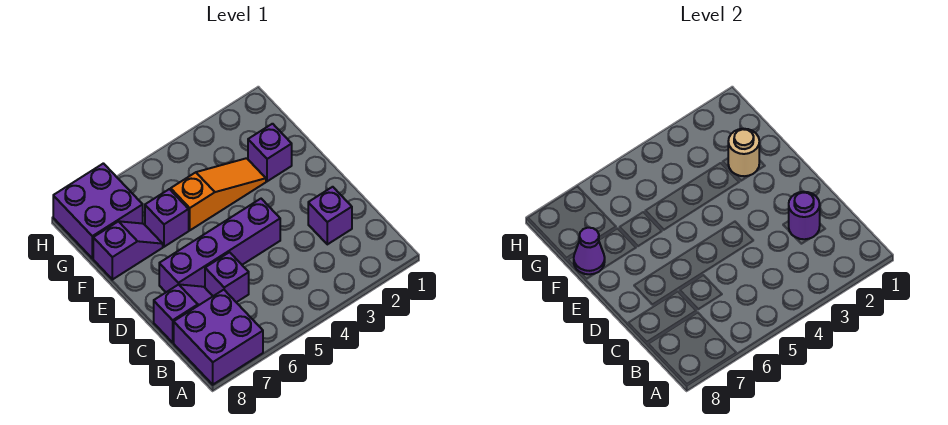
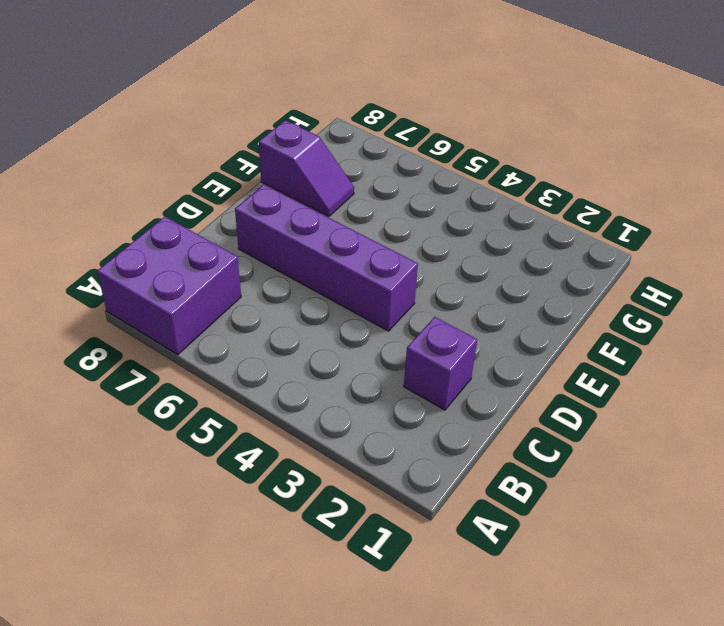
none -> purple brick C6 level 1
none -> purple slope C7:C8 level 1 top 8
none -> purple brick F2 level 1

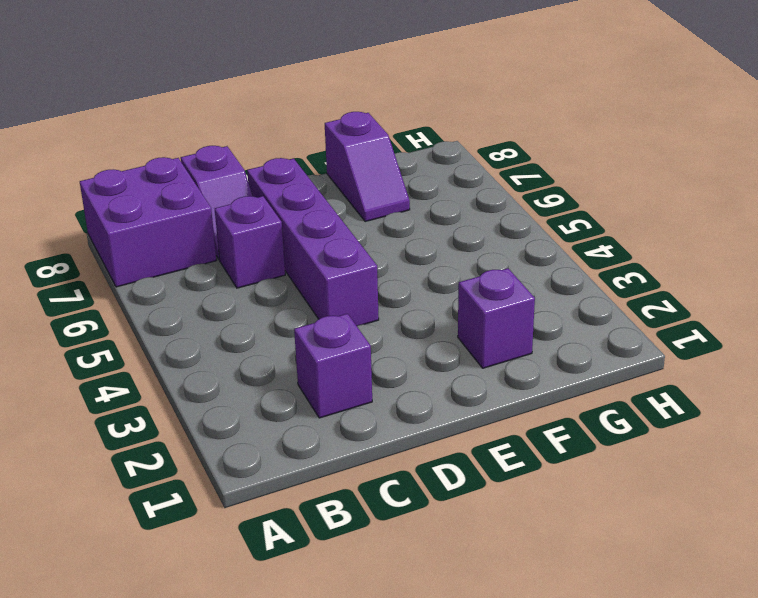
none -> orange slope F3:F5 level 1 top 5
none -> purple brick F6 level 1
none -> purple brick G7:H8 level 1

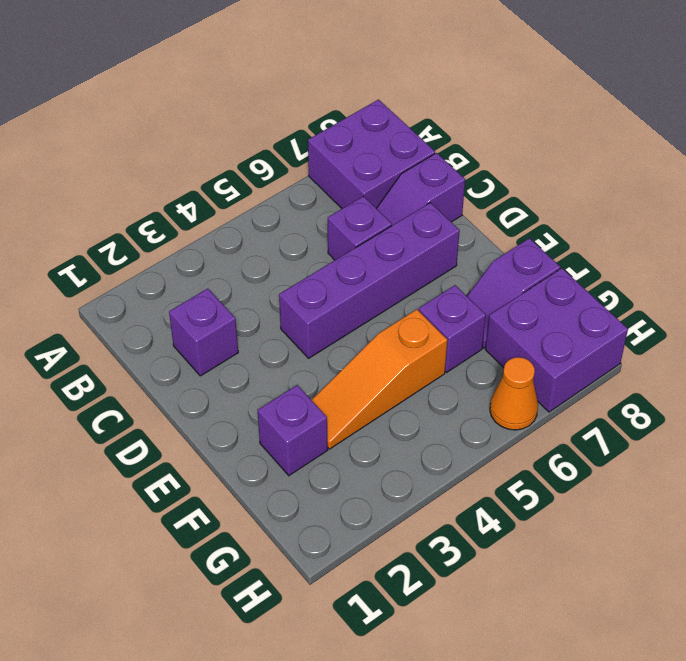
orange cone H6 level 1 -> none
none -> purple round brick C2 level 2
none -> tan round brick F2 level 2
none -> purple cone F8 level 2

